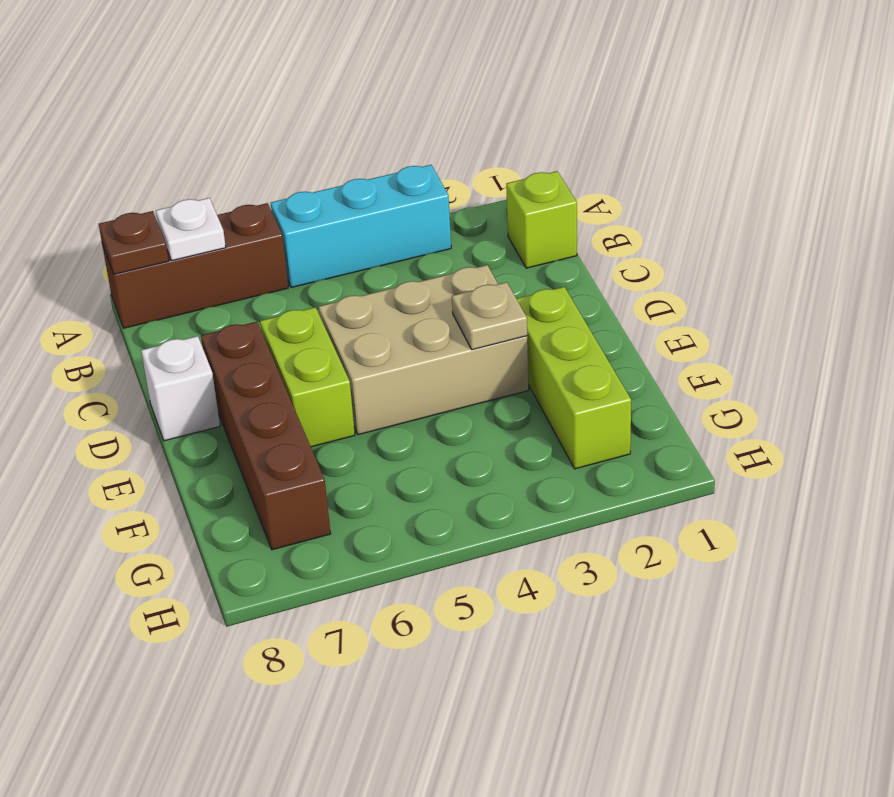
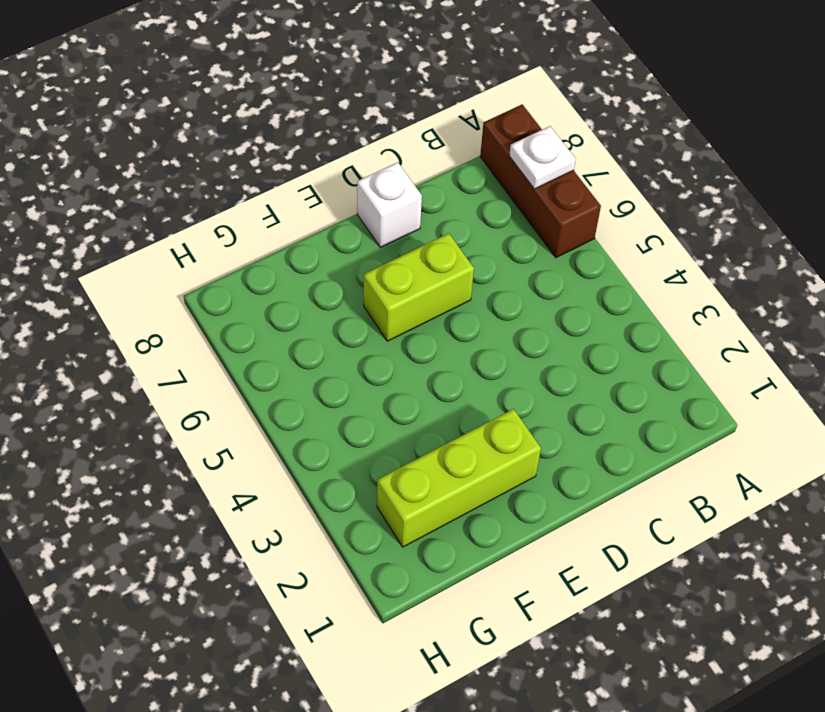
none -> cyan brick A3:A5 level 1
none -> lime brick B1 level 1

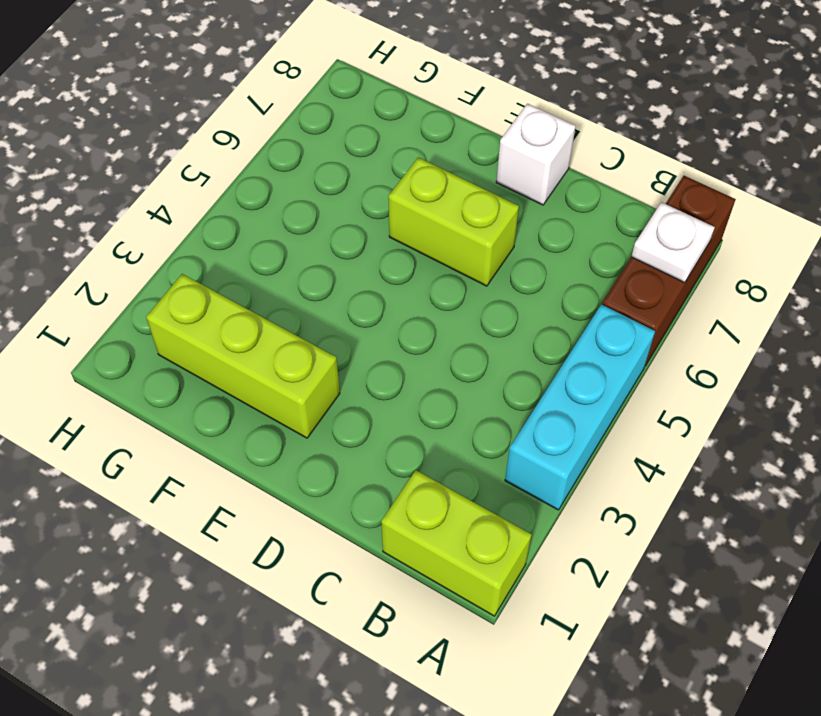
lime brick A1:B1 level 1 -> lime brick B1 level 1
none -> tan brick D3:E5 level 1
none -> brown brick D7:G7 level 1

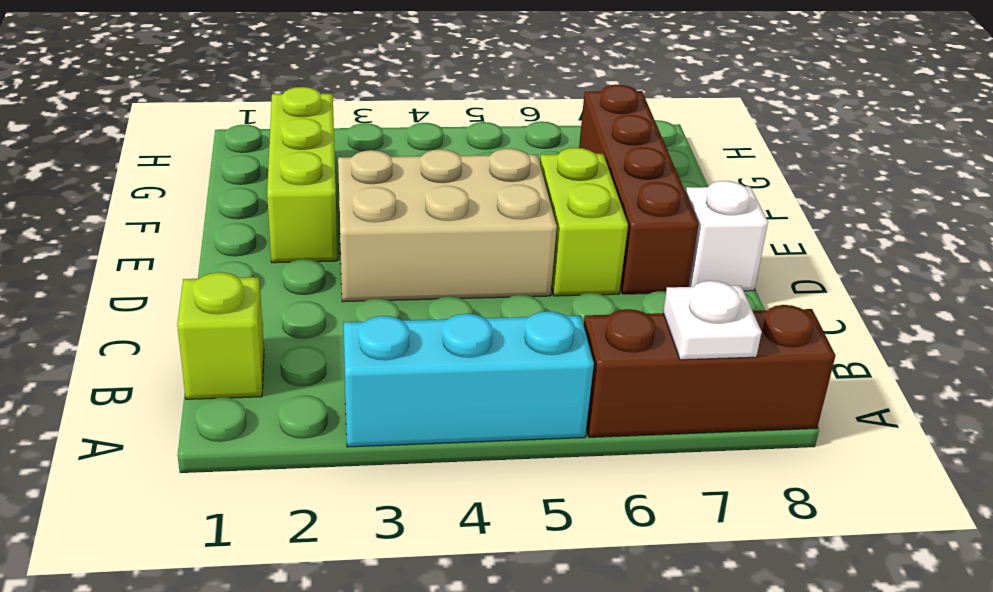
none -> brown plate A8 level 2
none -> tan plate E3 level 2

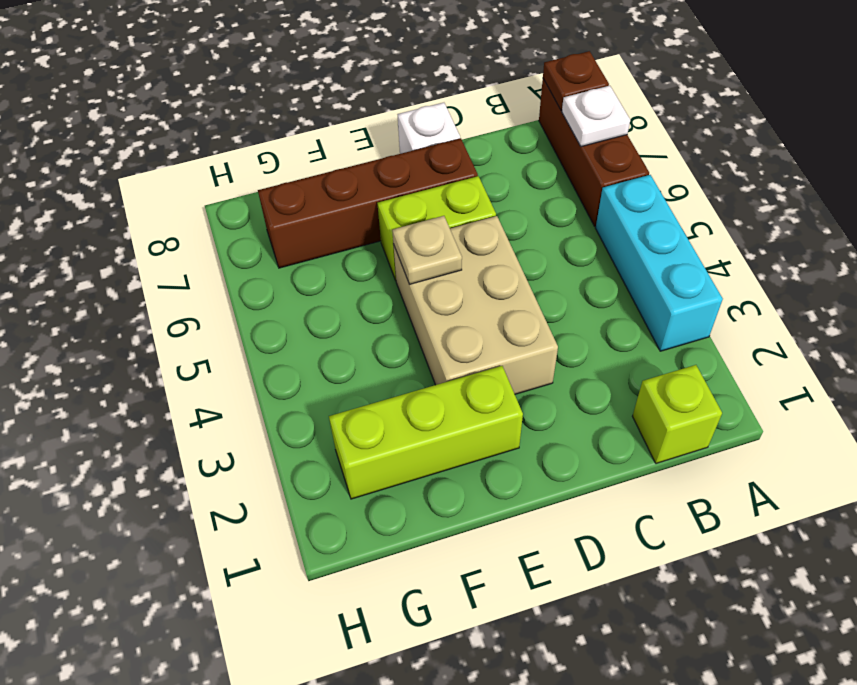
tan plate E5 level 2 -> tan plate E3 level 2

